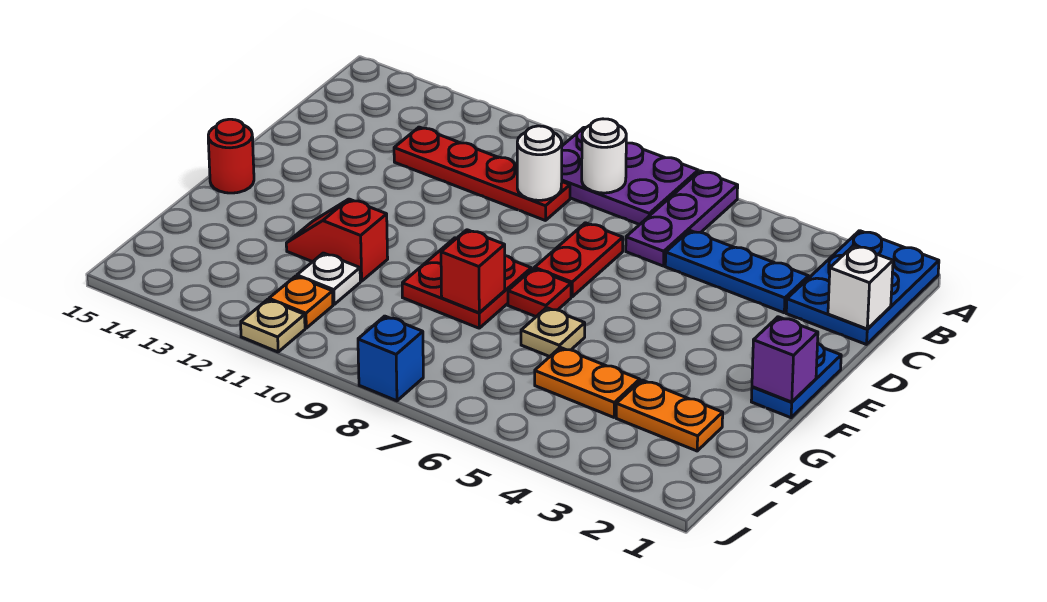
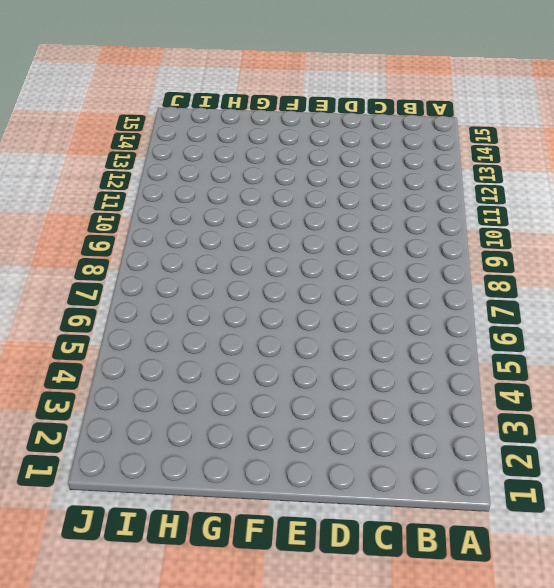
none -> blue plate A1:C2 level 1
none -> purple plate A6:C6 level 1
none -> purple plate A7:B9 level 1

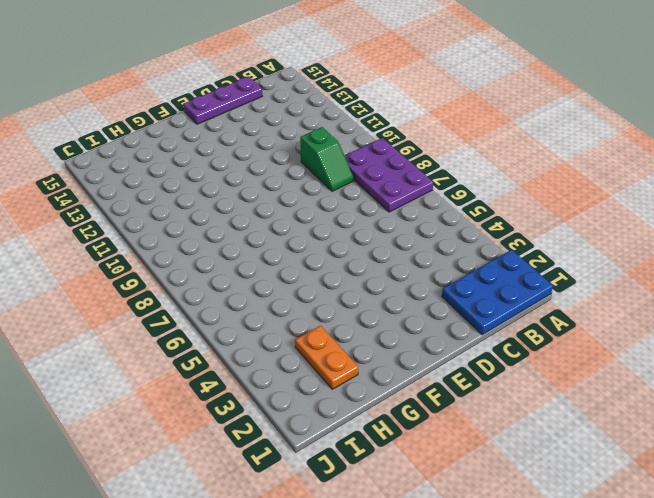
green slope C9:C10 level 1 top 10 -> red plate C9:C12 level 1
purple plate C15:E15 level 1 -> purple plate A6:C6 level 1
none -> blue plate C3:C5 level 1
none -> red plate D7:E7 level 1
none -> blue plate E1:F1 level 1

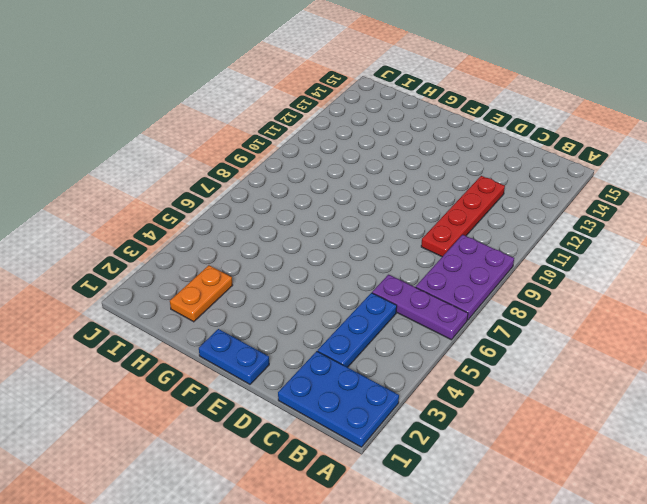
none -> red plate D7:E7 level 1
none -> red plate F7 level 1
none -> red plate F8:G9 level 1

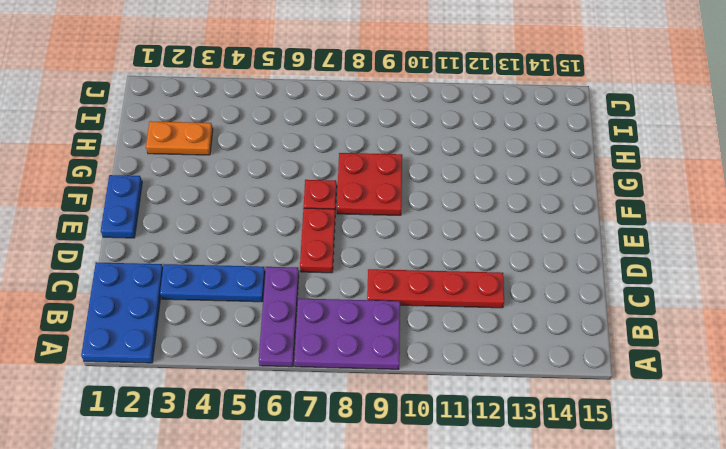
none -> red round brick F15 level 1
none -> tan plate G6 level 1
none -> red slope G11:G12 level 1 top 11

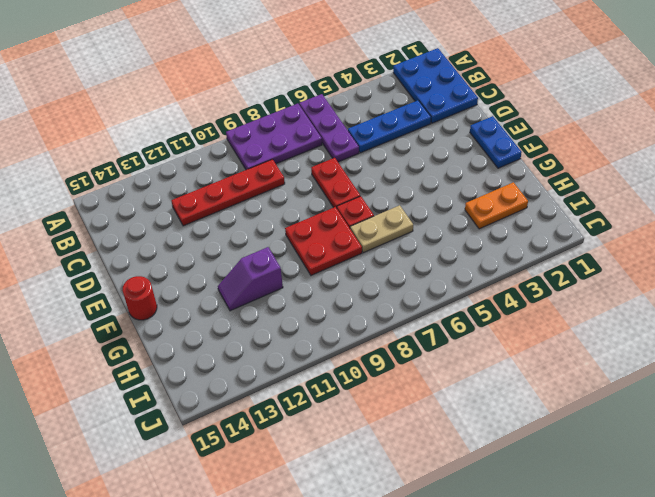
tan plate G6:G7 level 1 -> tan plate G6 level 1
purple slope G11:G12 level 1 top 11 -> red slope G11:G12 level 1 top 11
none -> orange plate H4:H5 level 1
none -> white plate H11 level 1
none -> orange plate I11 level 1

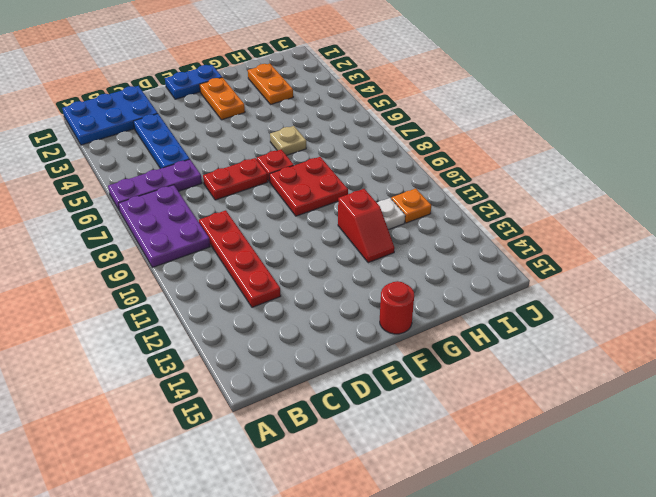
orange plate F2:F3 level 1 -> orange plate H4:H5 level 1
none -> blue brick J8 level 1
none -> tan plate J11 level 1
none -> white round brick B8 level 2

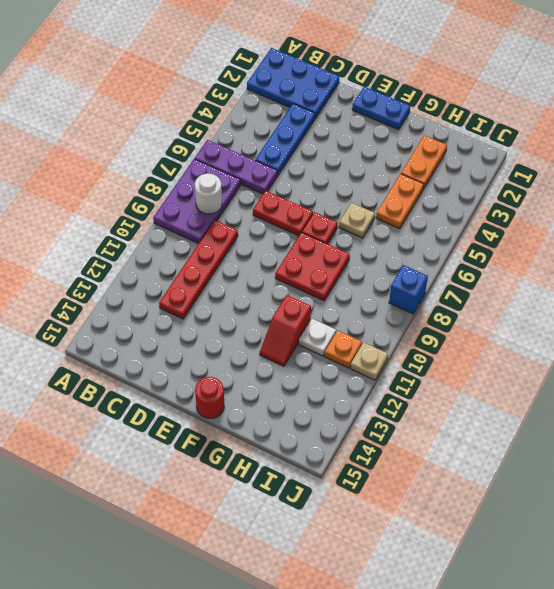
none -> white brick C1 level 2
none -> white round brick C9 level 2
none -> purple brick F1 level 2

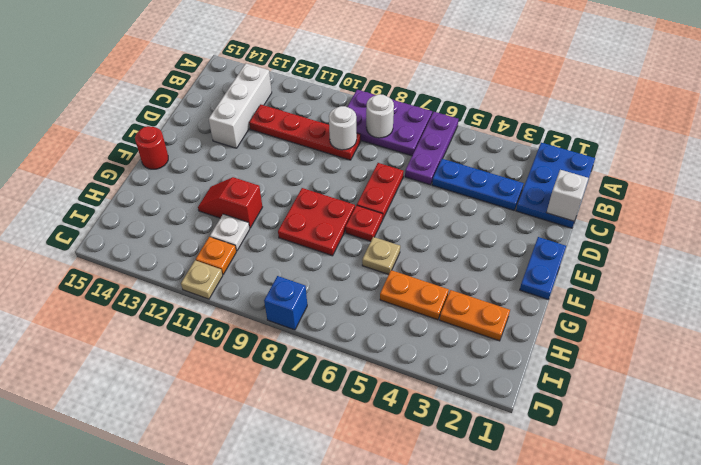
white brick B13:D13 level 1 -> none
none -> purple brick F1 level 2
none -> red brick G8 level 2

